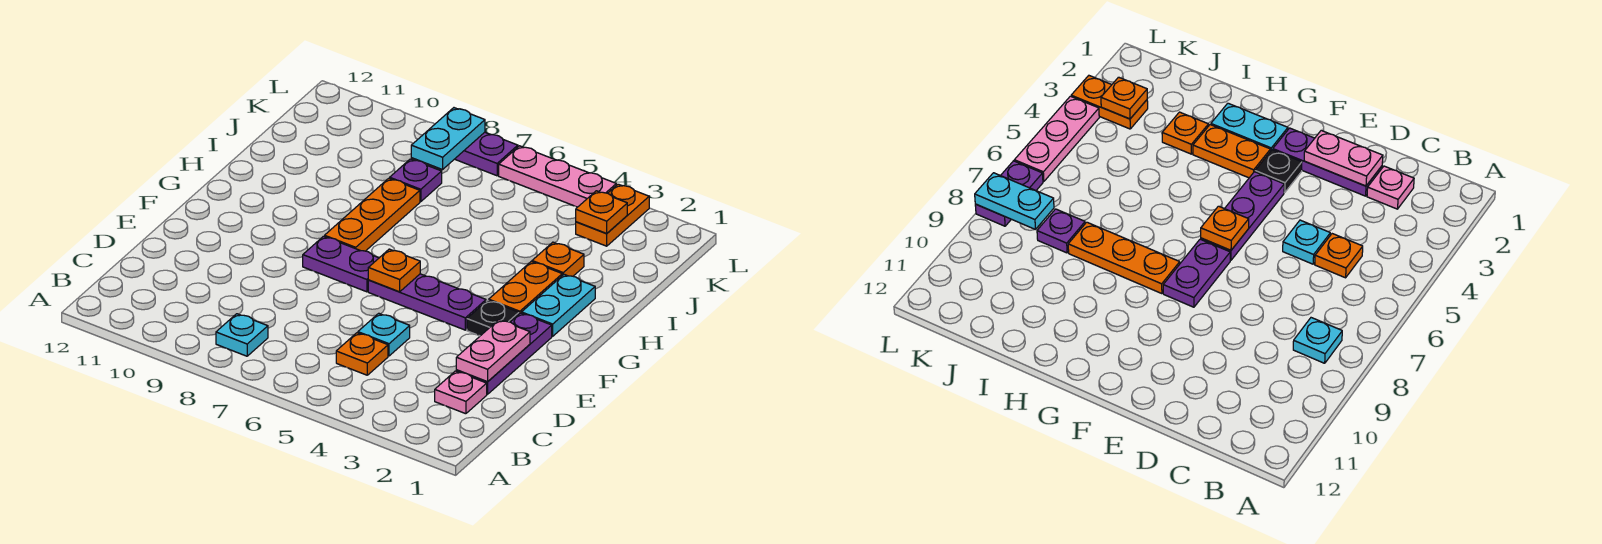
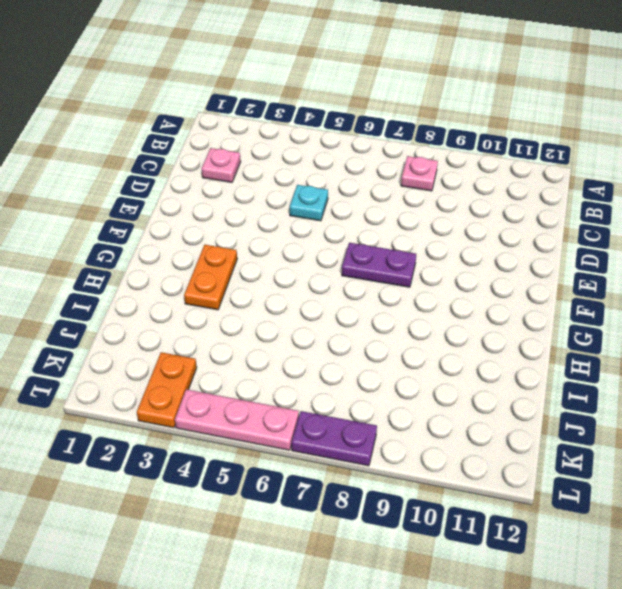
pink plate B8 level 1 -> cyan plate B8 level 1
none -> orange plate C5 level 1
none -> purple plate D2:F2 level 1
none -> black plate F3 level 1

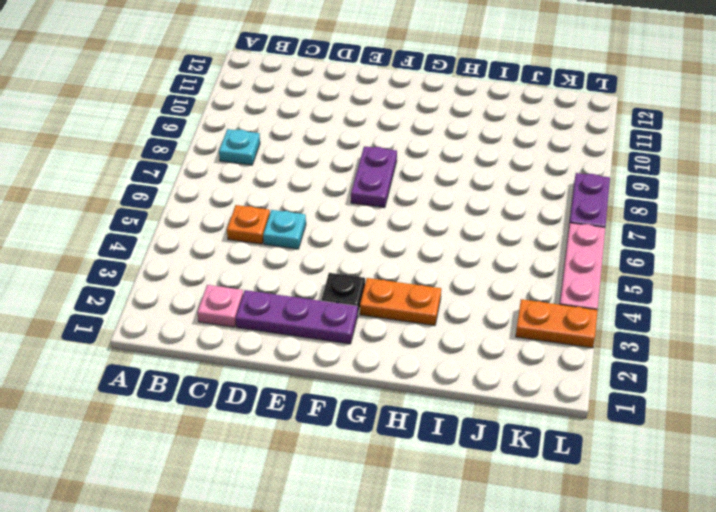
none -> purple plate F4:F6 level 1
none -> cyan plate G2:H2 level 1
none -> orange plate G8:I8 level 1

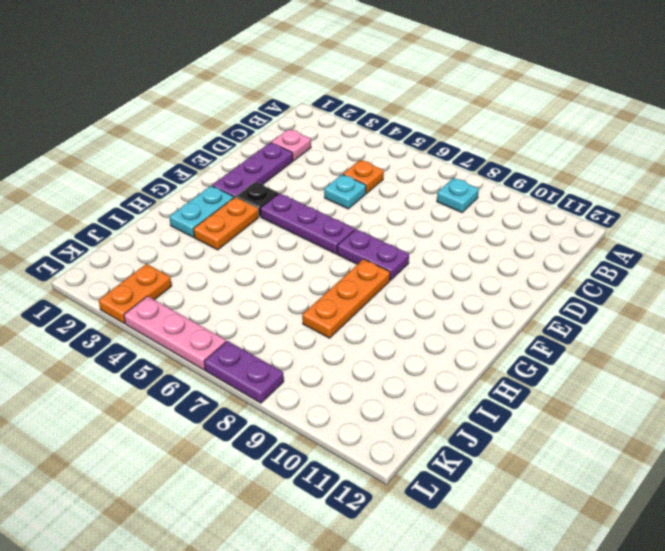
none -> orange plate I3 level 1
none -> purple plate J8 level 1
none -> pink plate D2:E2 level 2

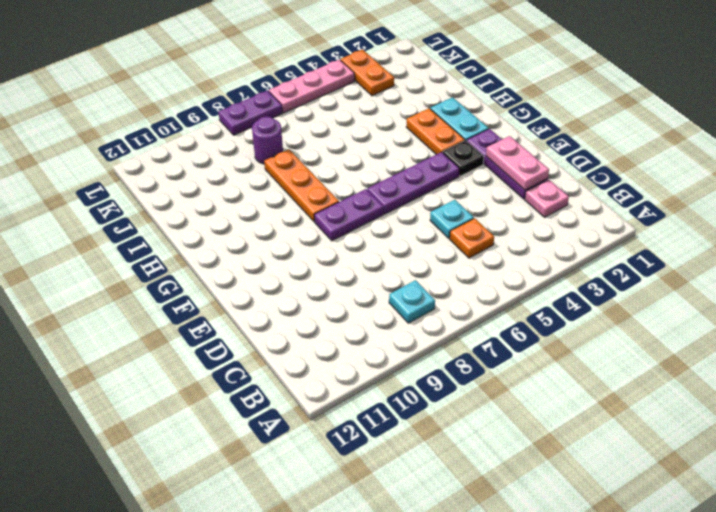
purple round brick J8 level 1 -> purple plate J8 level 1
none -> orange plate I3 level 1
none -> orange plate F6 level 2
none -> orange plate K3 level 2

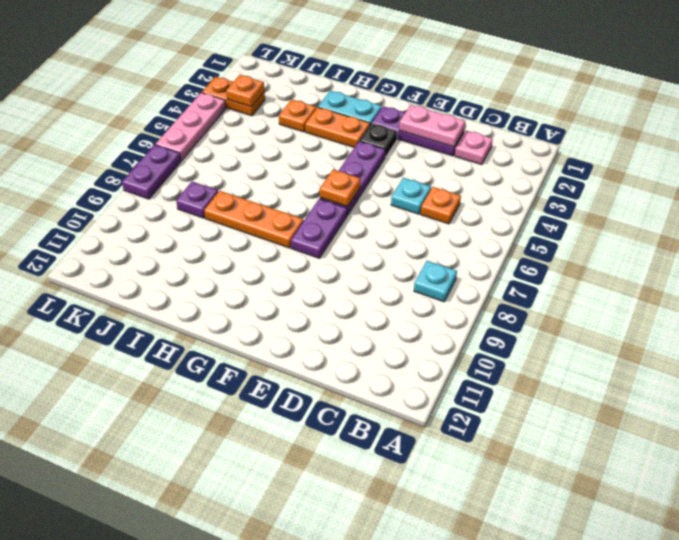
none -> cyan plate K8:L8 level 2

